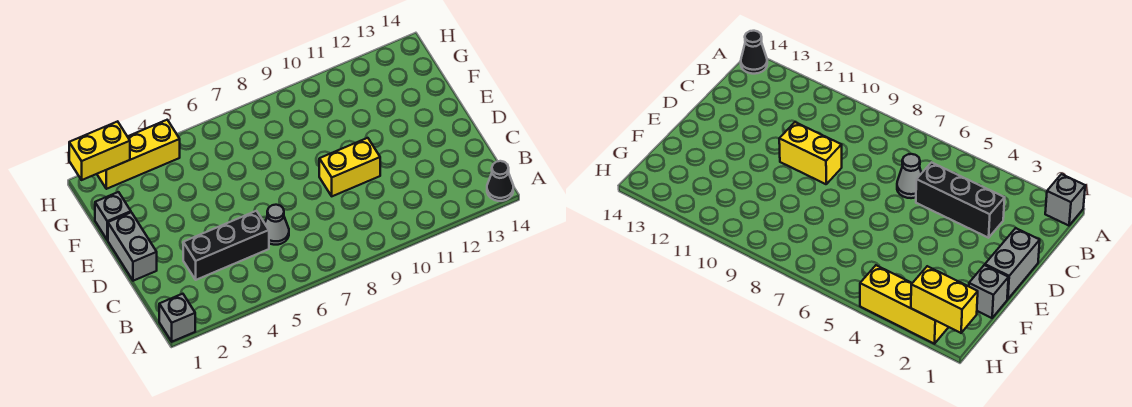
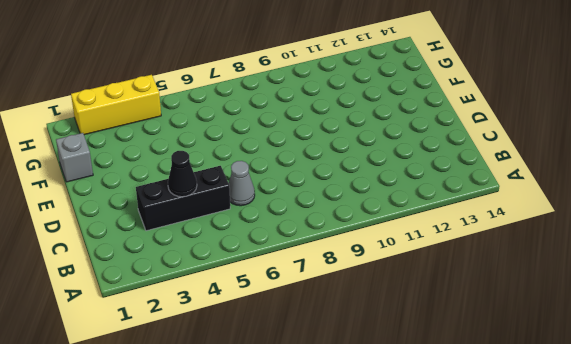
black cone C4 level 2 -> black cone A14 level 1
none -> grey brick A1 level 1
none -> grey brick D1:E1 level 1

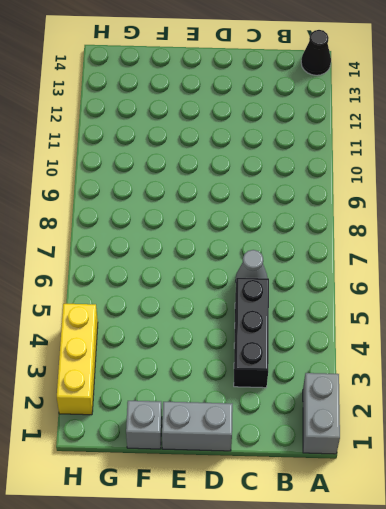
grey brick A1:A2 level 1 -> grey brick A1 level 1
none -> yellow brick D9:D10 level 1
none -> yellow brick H1:H2 level 2

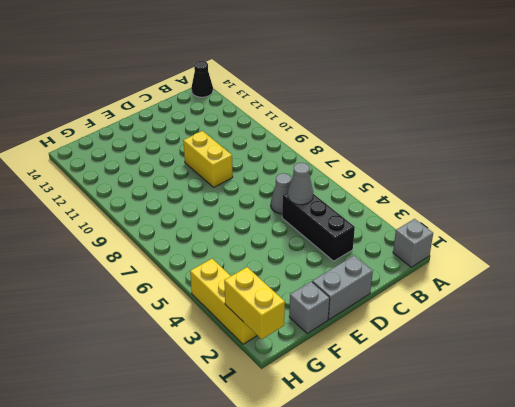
grey cone C5 level 2 -> none

